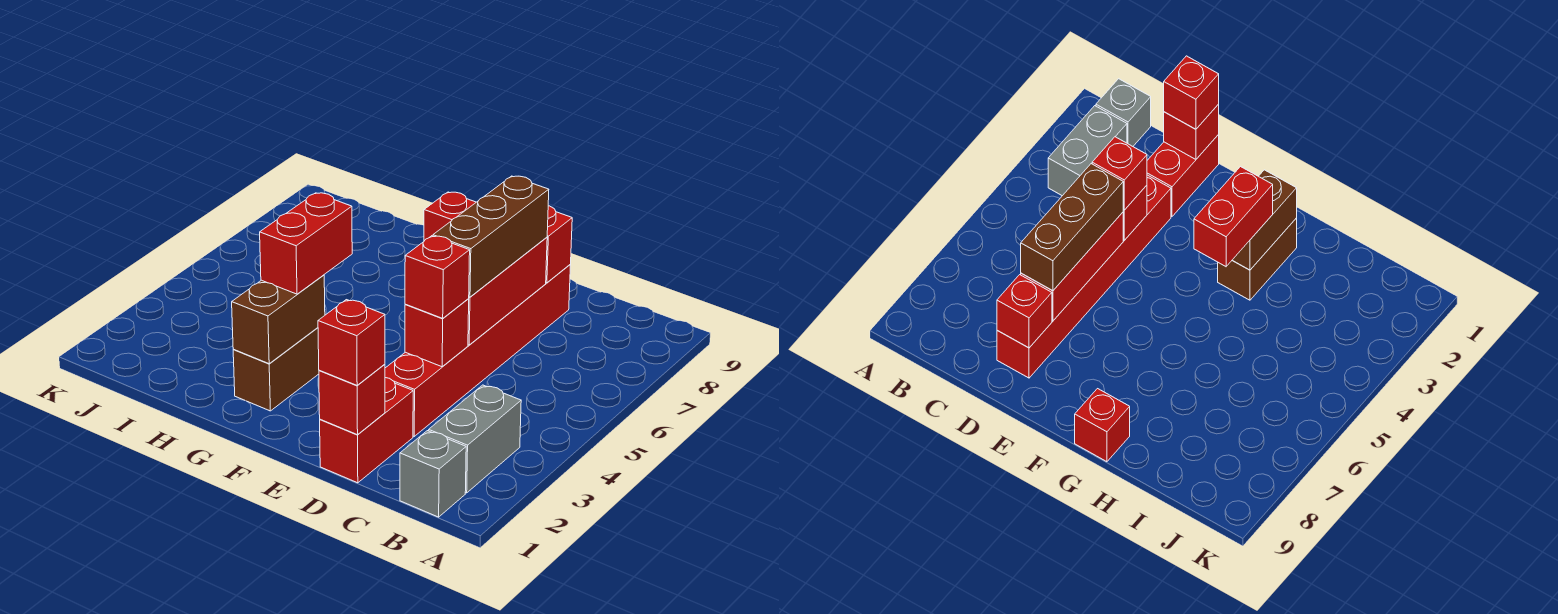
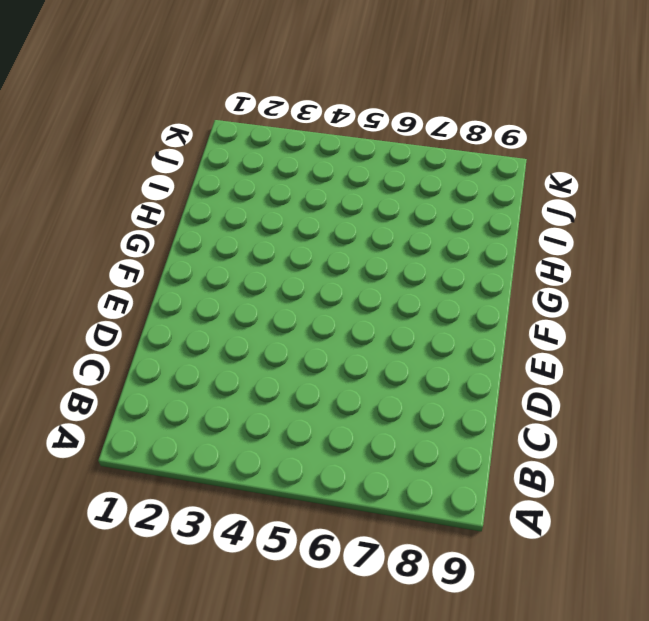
none -> grey brick B1 level 1
none -> grey brick B2:B3 level 1
none -> red brick D1:D2 level 1

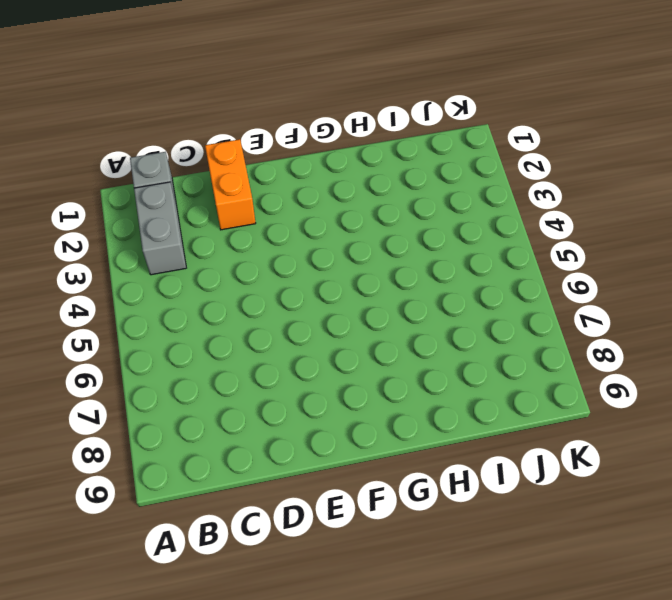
orange brick D1:D2 level 1 -> red brick D1:D2 level 1
none -> red brick D3:D8 level 1
none -> brown brick G2:G3 level 1
none -> red brick G9 level 1

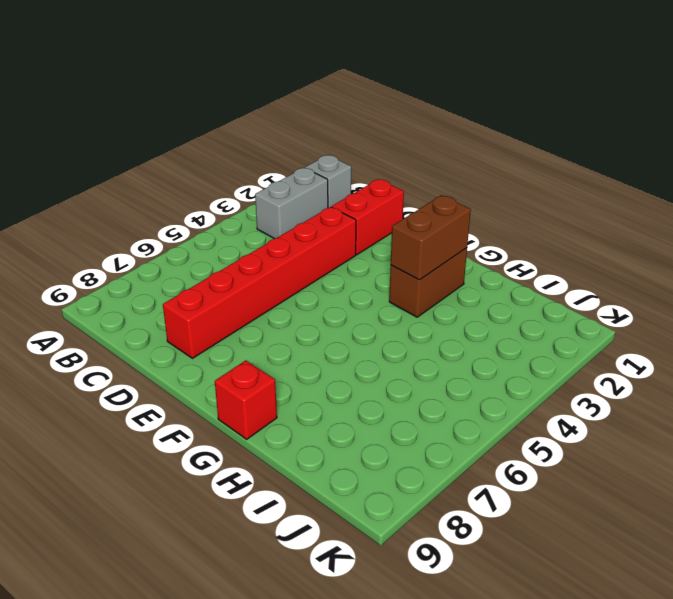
none -> red brick D1 level 2
none -> red brick D4 level 2
none -> red brick D5:D7 level 2

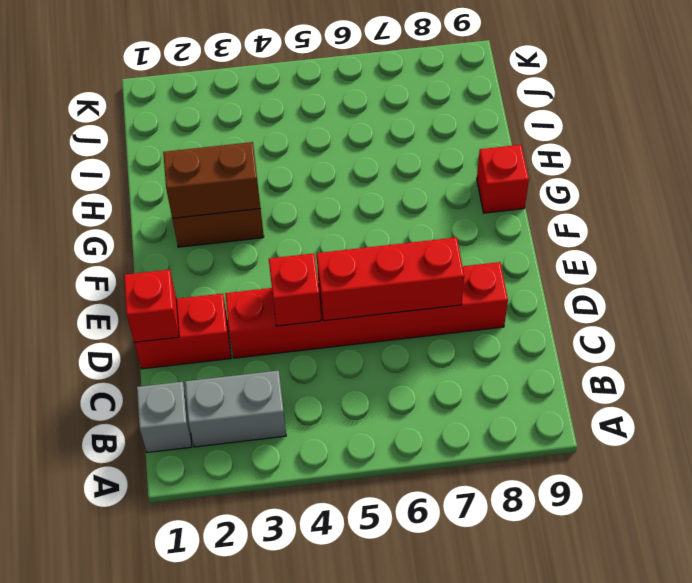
none -> red brick D8 level 2
none -> red brick D1 level 3
none -> red brick D4 level 3

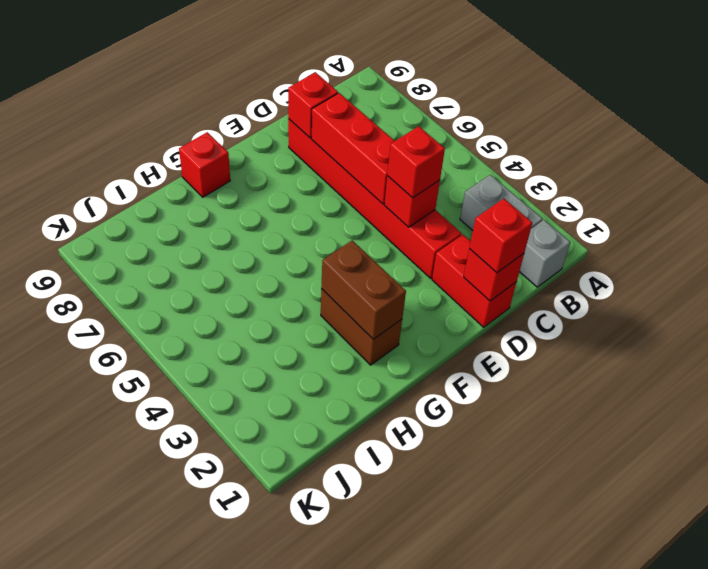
none -> brown brick D5:D7 level 3
none -> red brick G3:G4 level 3

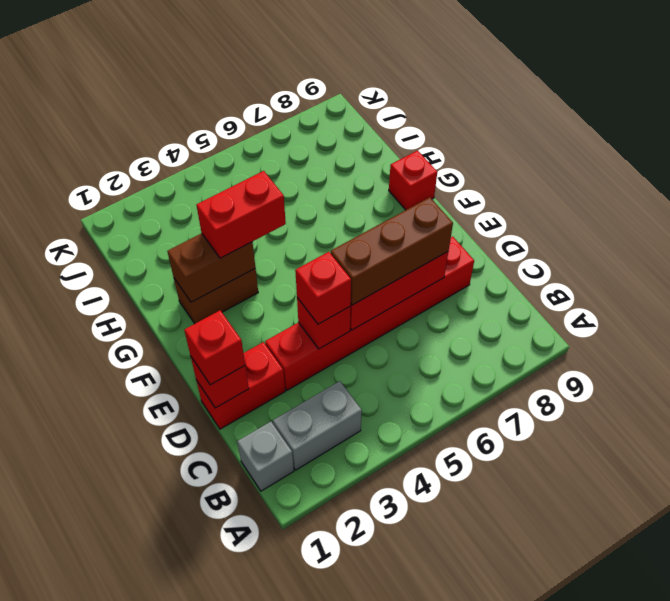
none -> red brick D8 level 2

